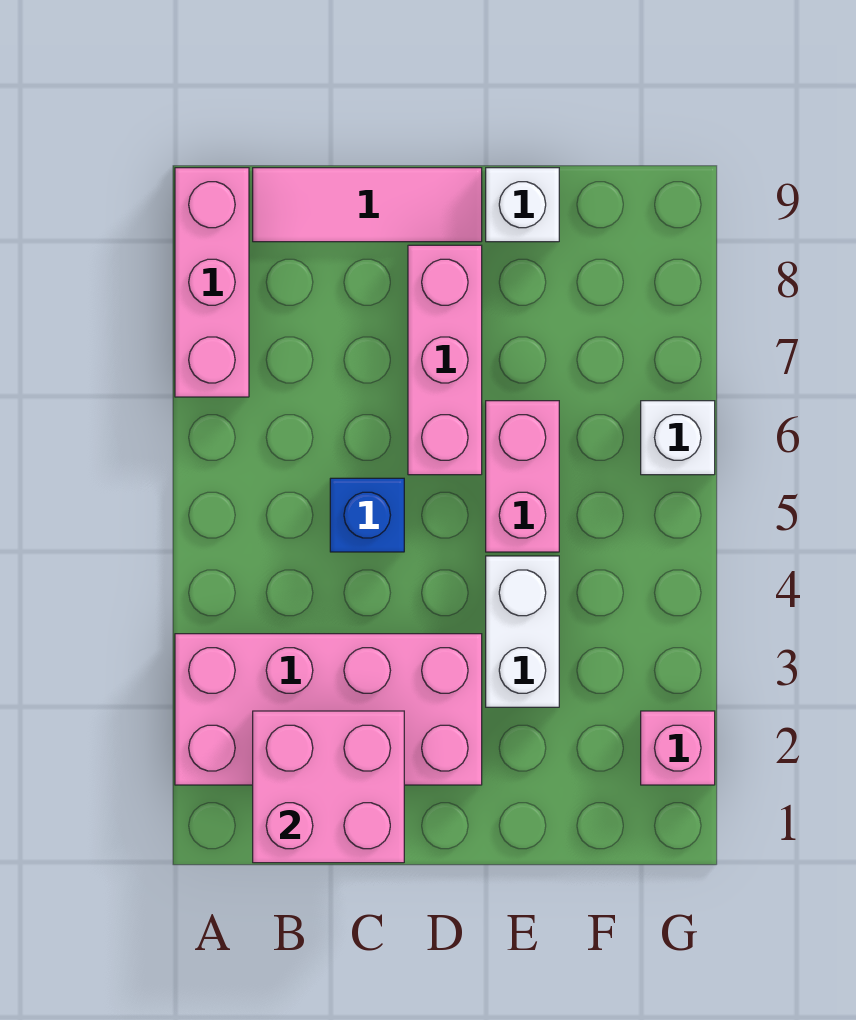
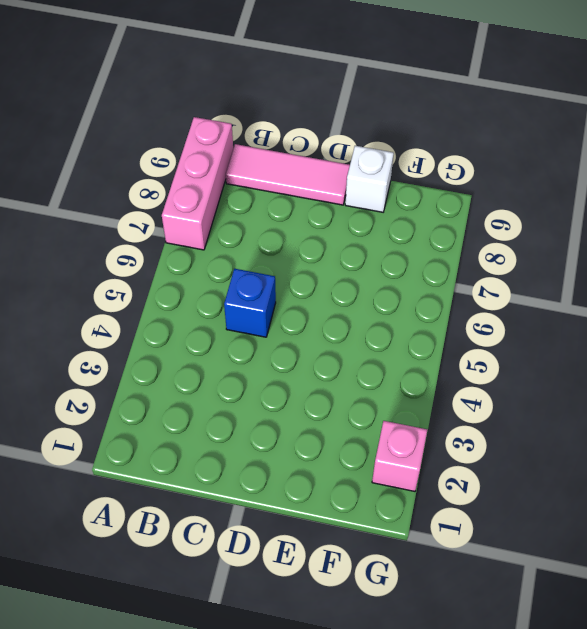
none -> pink brick A2:D3 level 1
none -> pink brick D6:D8 level 1

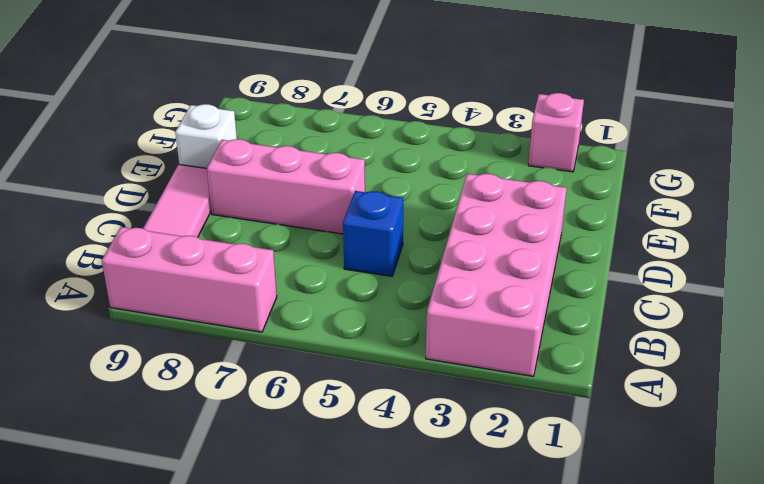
none -> white brick E3:E4 level 1
none -> pink brick E5:E6 level 1

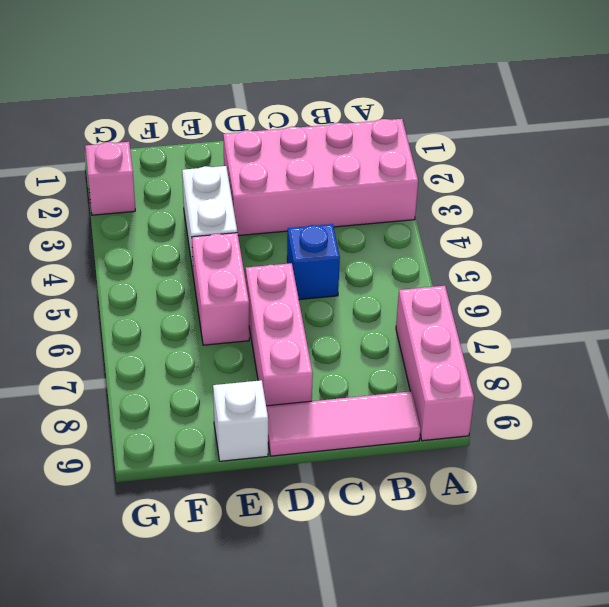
none -> white brick G6 level 1
none -> pink brick B1:C2 level 2

